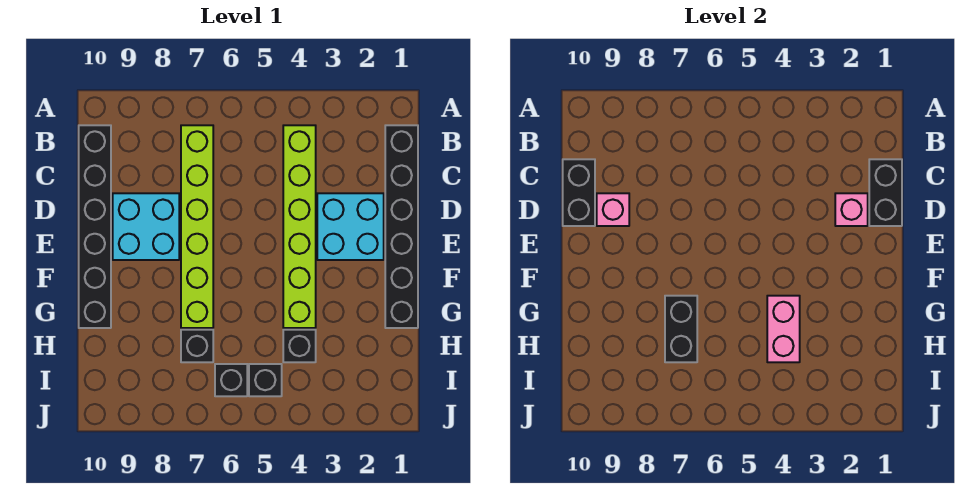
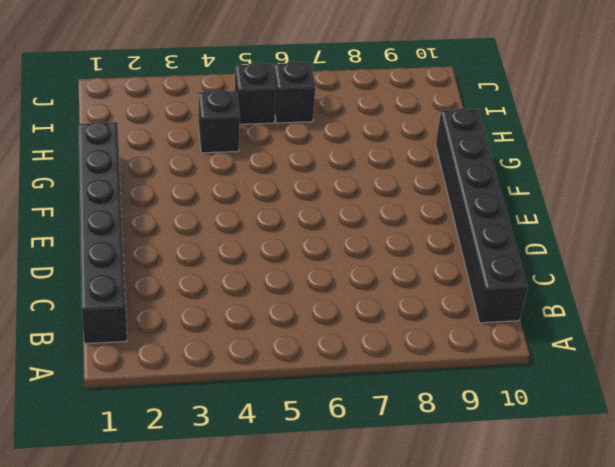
none -> lime brick B4:G4 level 1
none -> lime brick B7:G7 level 1
none -> cyan brick D2:E3 level 1

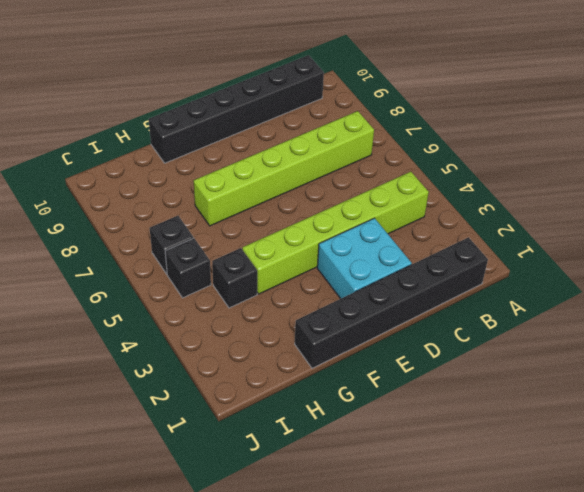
none -> cyan brick D8:E9 level 1
none -> black brick H7 level 1
none -> black brick C1:D1 level 2

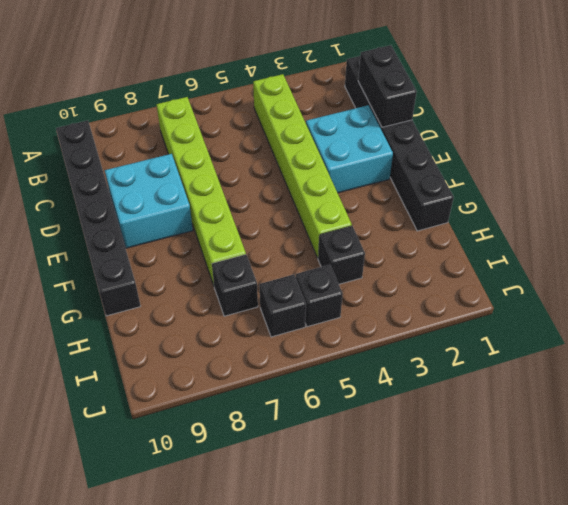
none -> black brick C10:D10 level 2
none -> pink brick D2 level 2
none -> pink brick D9 level 2

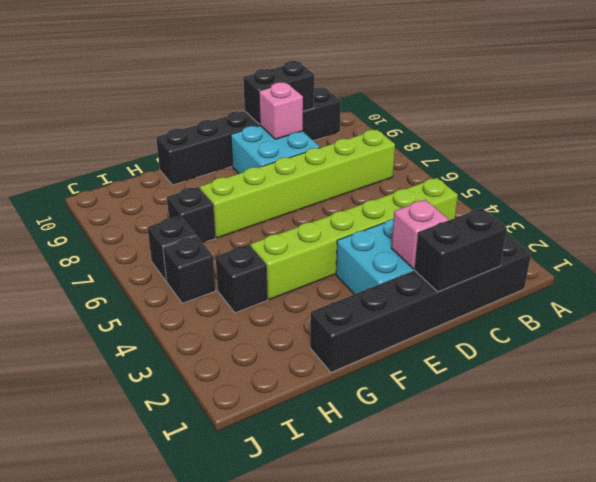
none -> pink brick G4:H4 level 2
none -> black brick G7:H7 level 2

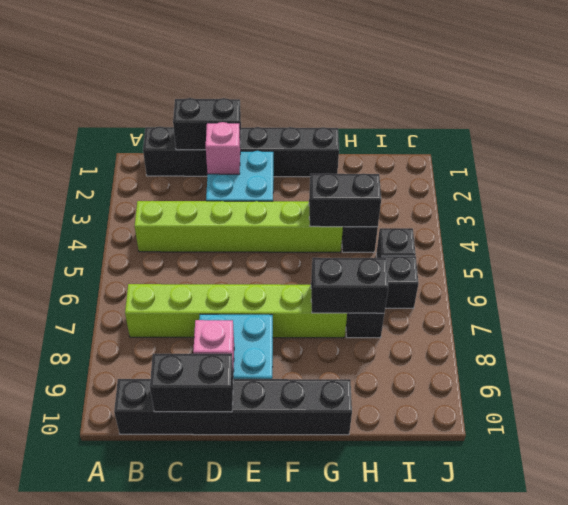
black brick G4:H4 level 2 -> pink brick G4:H4 level 2

